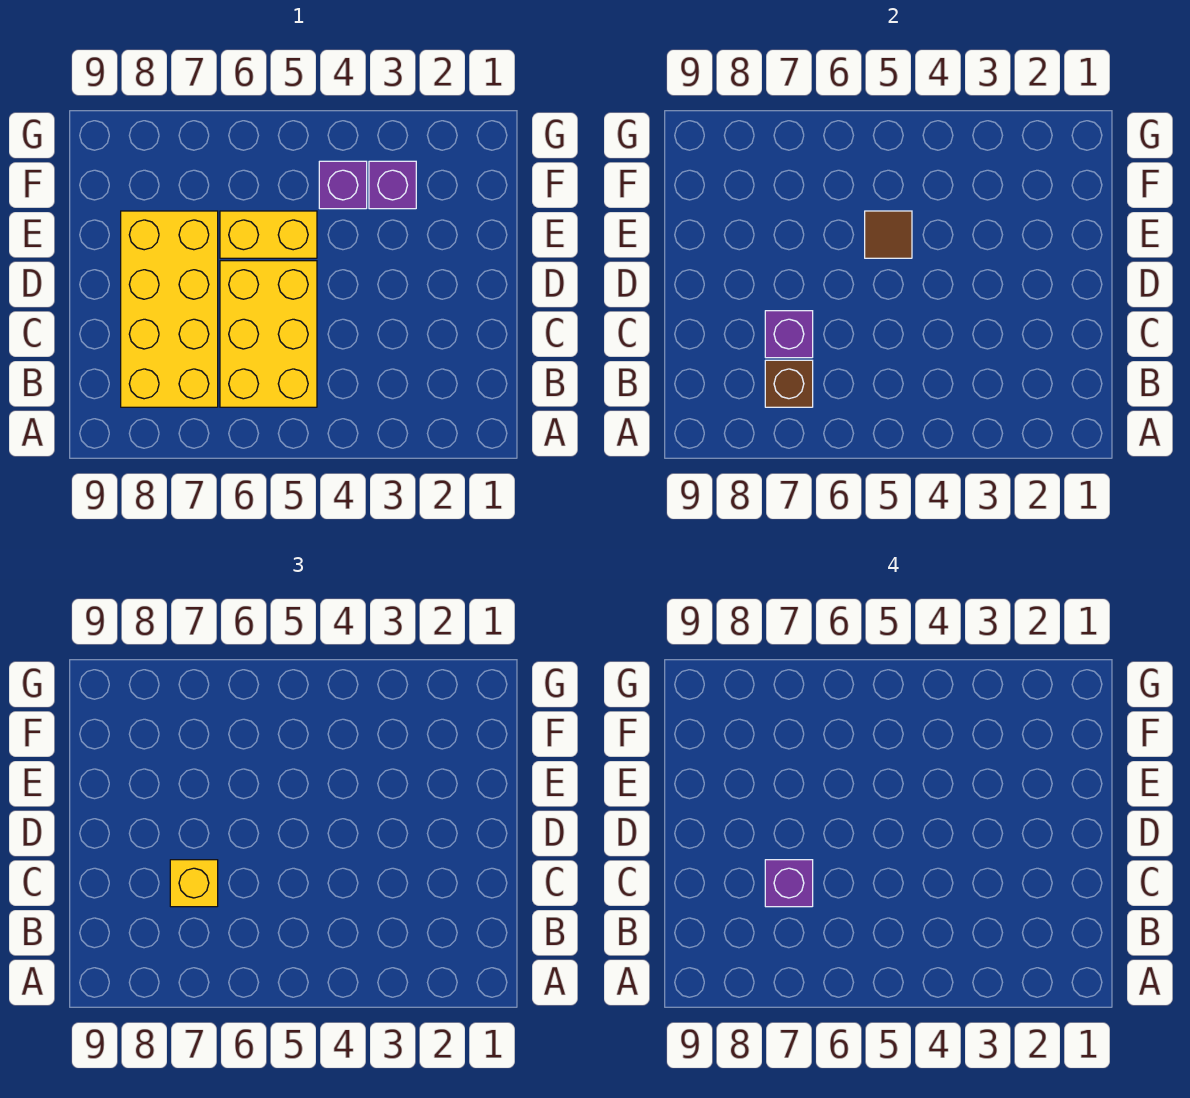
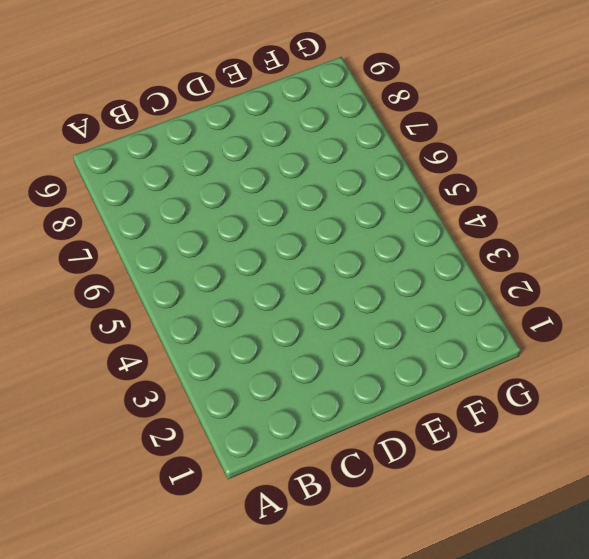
none -> yellow brick B5:D6 level 1
none -> yellow brick B7:E8 level 1

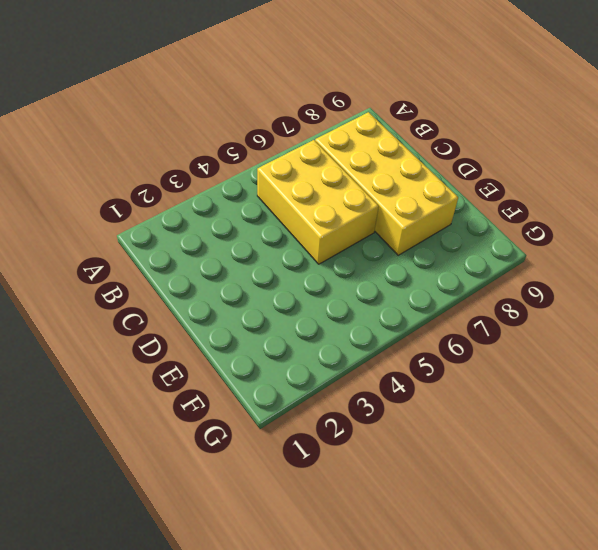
none -> yellow brick E5:E6 level 1
none -> purple brick F3 level 1

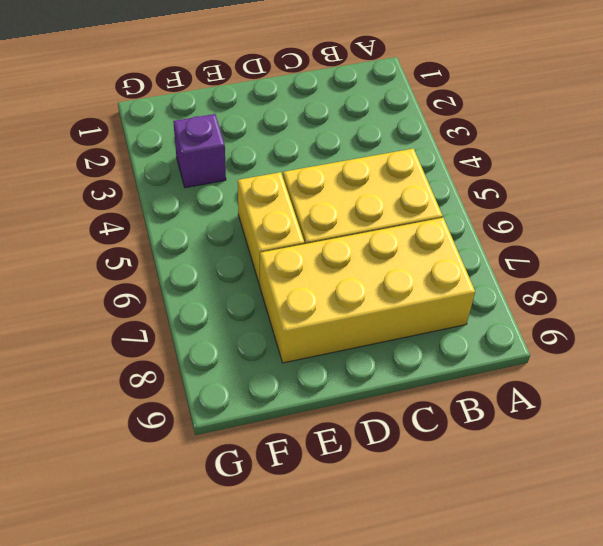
none -> purple brick F4 level 1
none -> brown brick B7 level 2

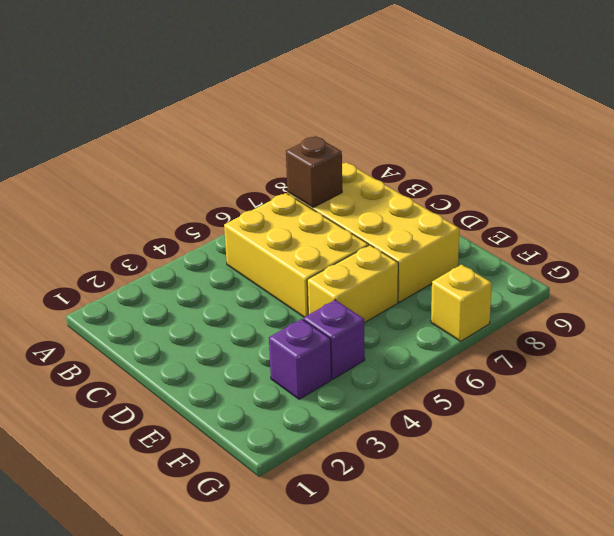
yellow brick G7 level 1 -> yellow brick C7 level 3
none -> purple brick C7 level 2
none -> brown tile E5 level 2

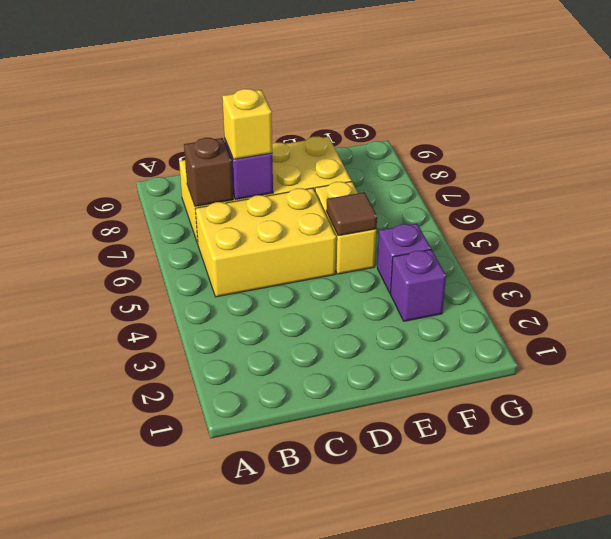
none -> purple brick C7 level 4

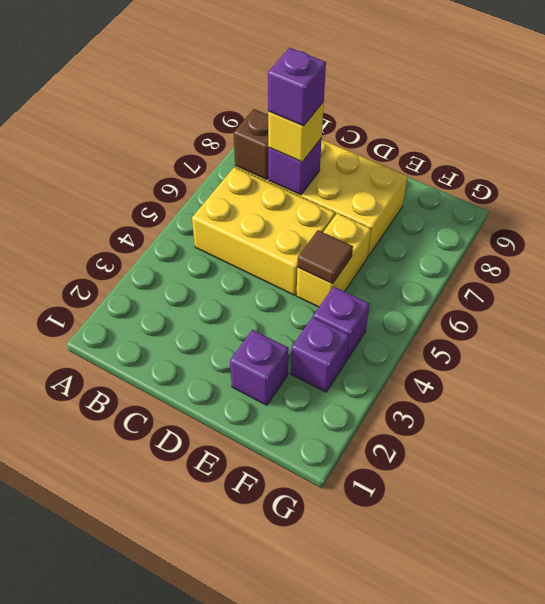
purple brick E2 level 1 -> none

